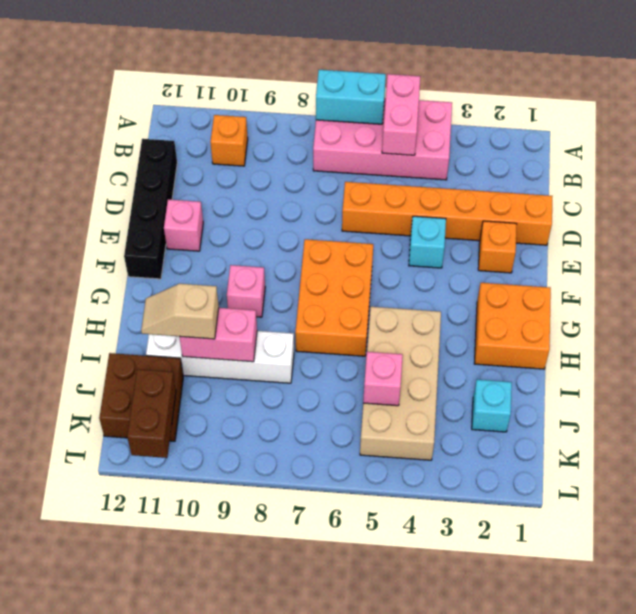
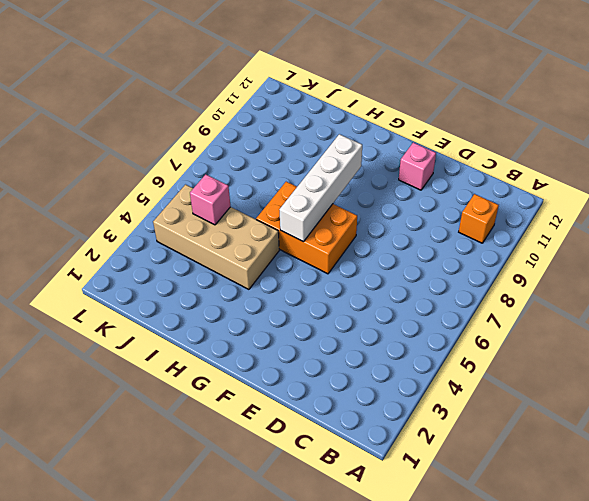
white brick G6:G9 level 2 -> white brick I8:I11 level 1
none -> pink brick A4:B7 level 1
none -> black brick C12:F12 level 1
none -> orange brick D1:D6 level 1

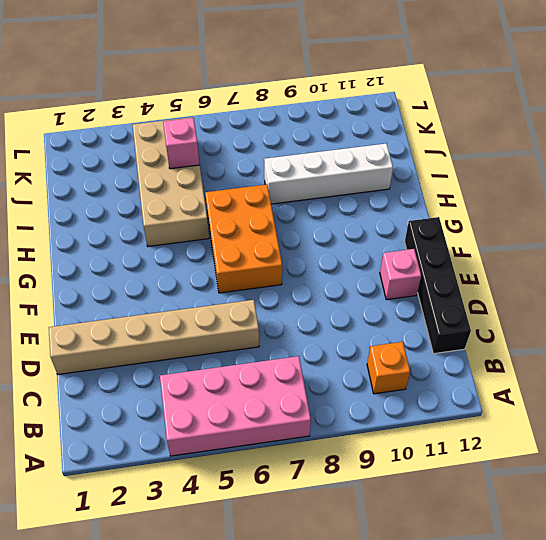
tan brick D1:D6 level 1 -> orange brick D1:D6 level 1
none -> orange brick E2 level 1
none -> cyan brick E4 level 1
none -> orange brick G1:H2 level 1

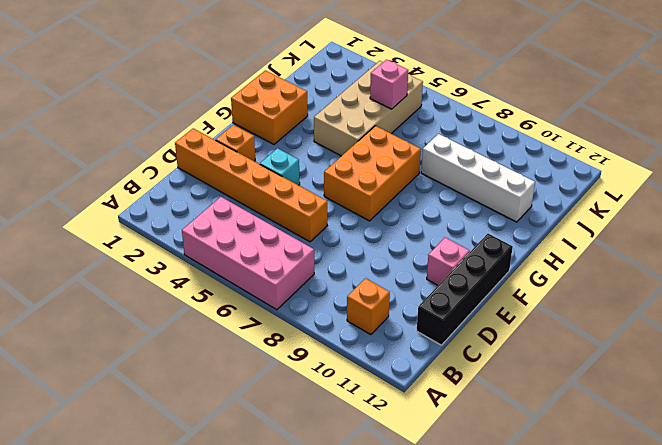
none -> pink brick G9 level 1
none -> cyan brick J2 level 1
none -> brown brick J11:K12 level 1

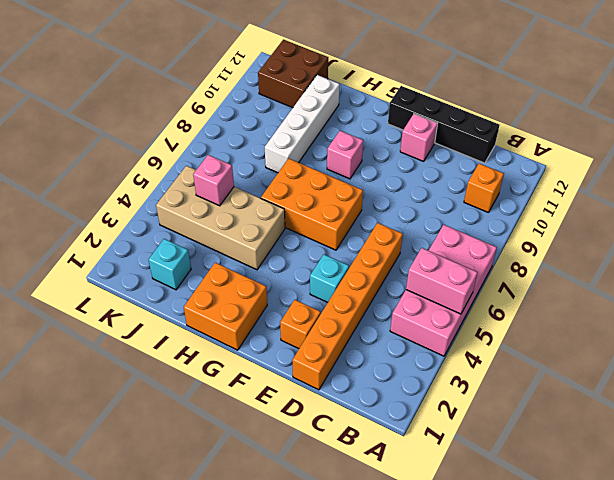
none -> cyan brick A6:A7 level 2
none -> pink brick I9:I10 level 2
none -> brown brick K11:L11 level 2

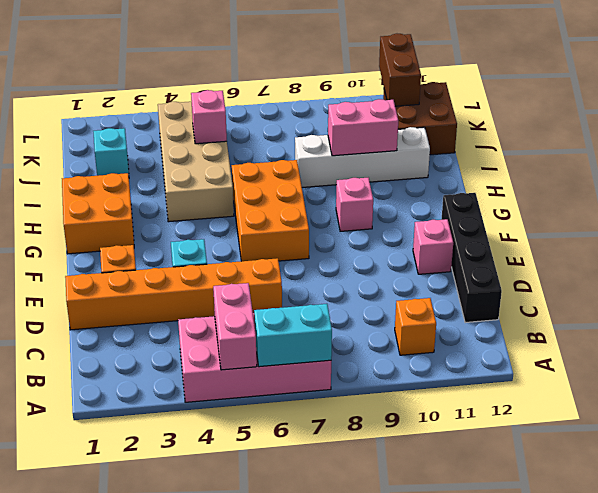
none -> tan slope I10:I11 level 3 top 10

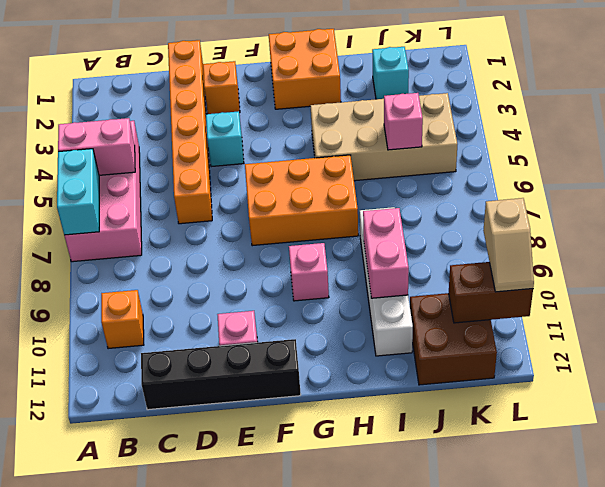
tan slope L10:L11 level 3 top 10 -> tan slope I10:I11 level 3 top 10

